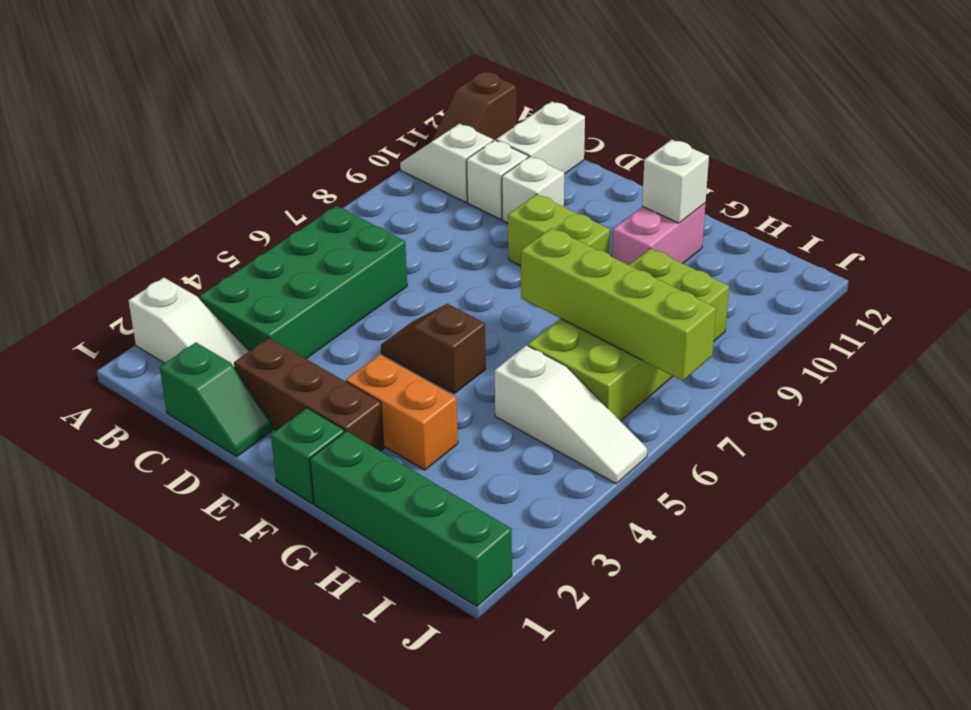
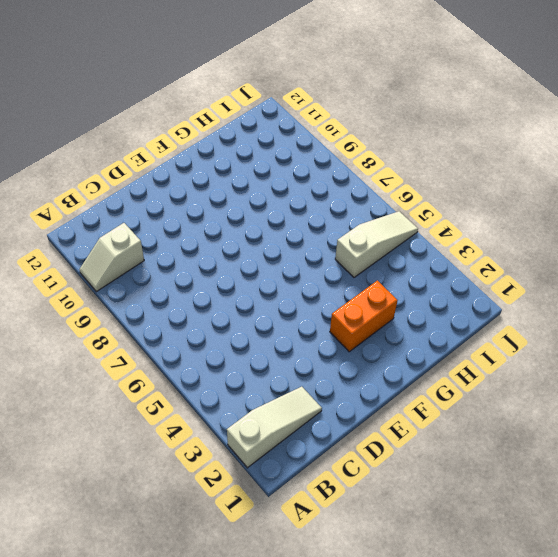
none -> brown slope A11:A12 level 1 top 12
none -> green brick B3:C6 level 1
none -> green slope C1:D1 level 1 top C

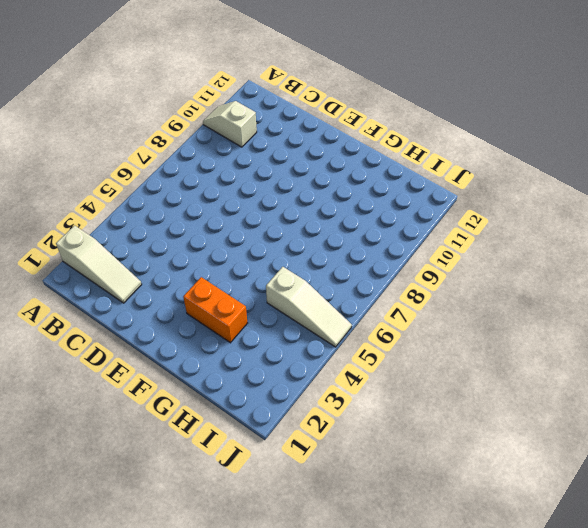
none -> brown slope A11:A12 level 1 top 12
none -> green brick B3:C6 level 1
none -> green slope C1:D1 level 1 top C

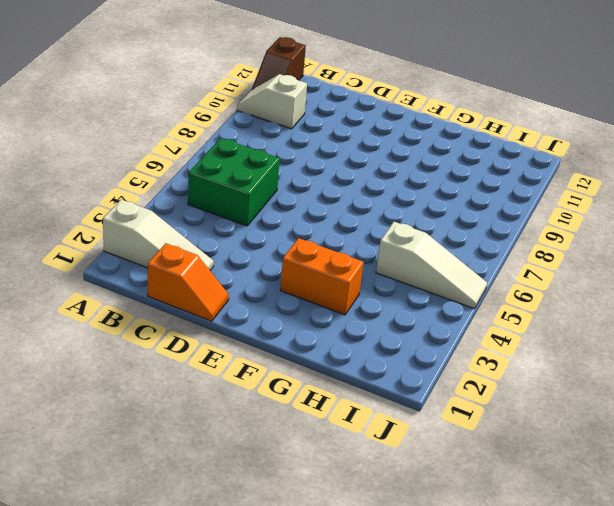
green brick B5:C6 level 1 -> green brick B3:C6 level 1
orange slope C1:D1 level 1 top C -> green slope C1:D1 level 1 top C
none -> white brick C10 level 1
none -> white brick C11:C12 level 1
none -> brown brick D2:F2 level 1

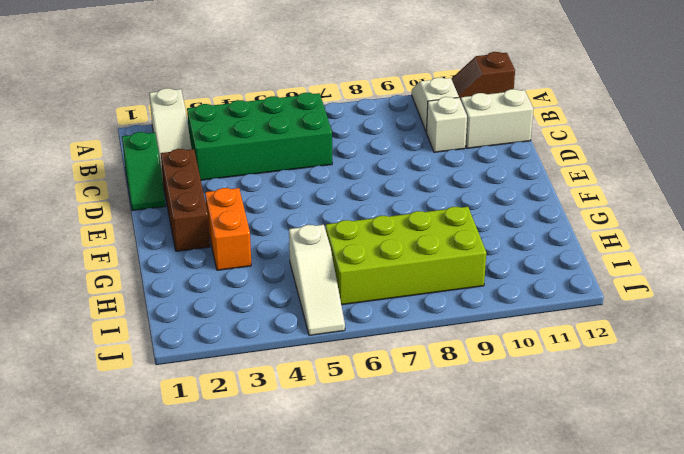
none -> white brick D10 level 1
none -> brown slope E5:F5 level 1 top F
none -> lime brick E9:F9 level 1

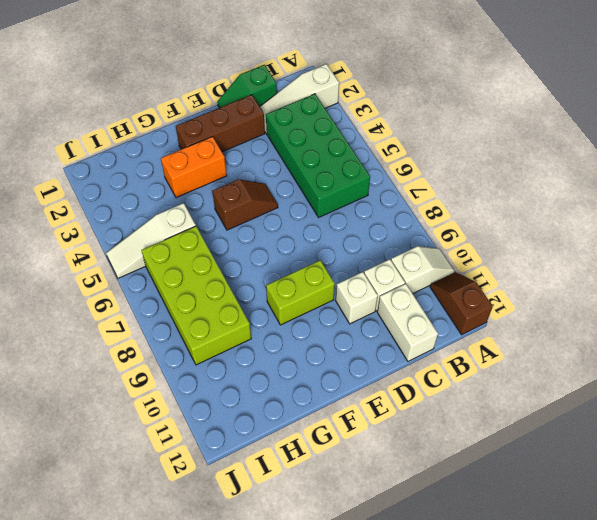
none -> green brick F1 level 1
none -> green brick G1:J1 level 1
none -> pink brick G10:G11 level 1

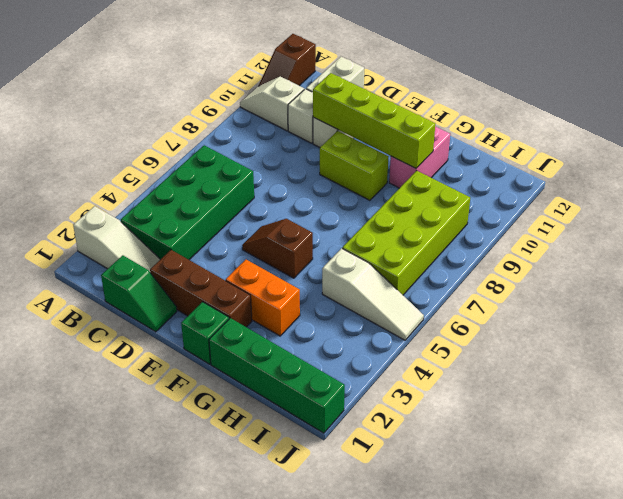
lime brick D10:G10 level 2 -> lime brick G7:J7 level 2
none -> white brick G11 level 2

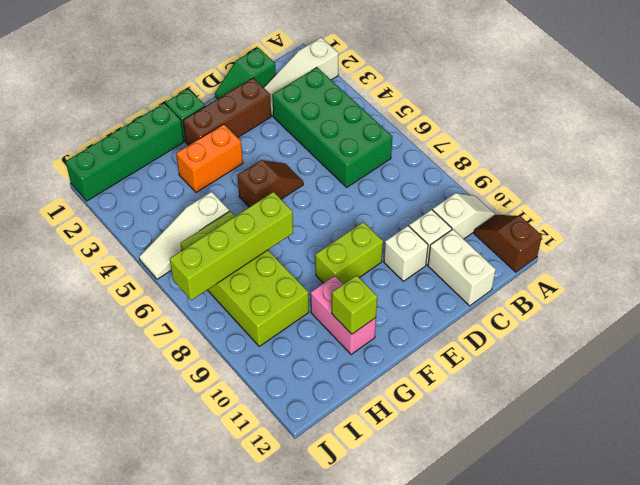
lime brick G11 level 2 -> white brick G11 level 2

